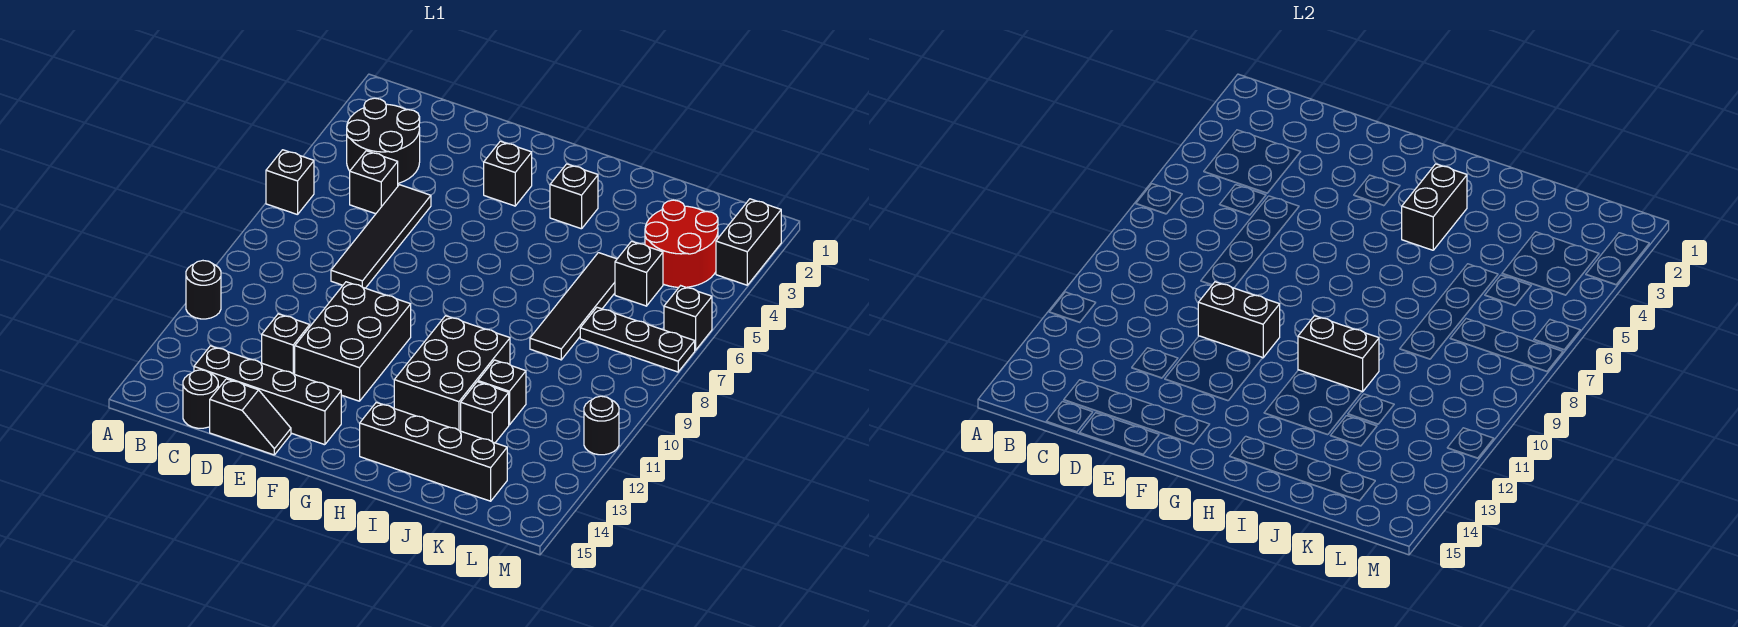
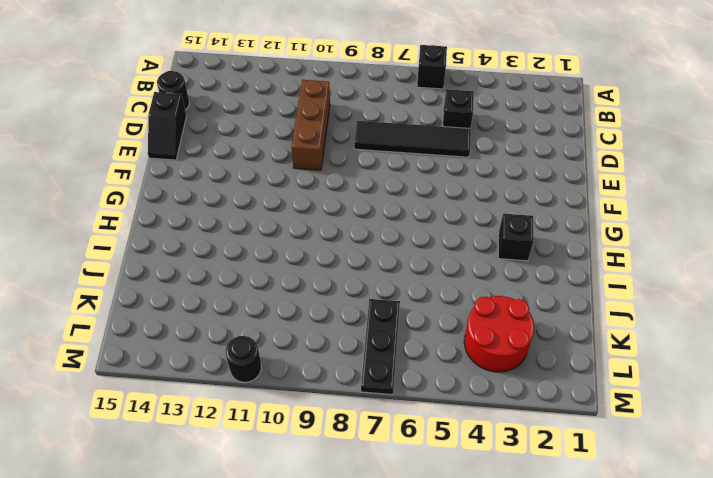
brown brick C10:E10 level 1 -> black brick E10:F12 level 1
none -> black round brick A11 level 1
none -> black round brick B3:C4 level 1
none -> black brick C14:F14 level 1

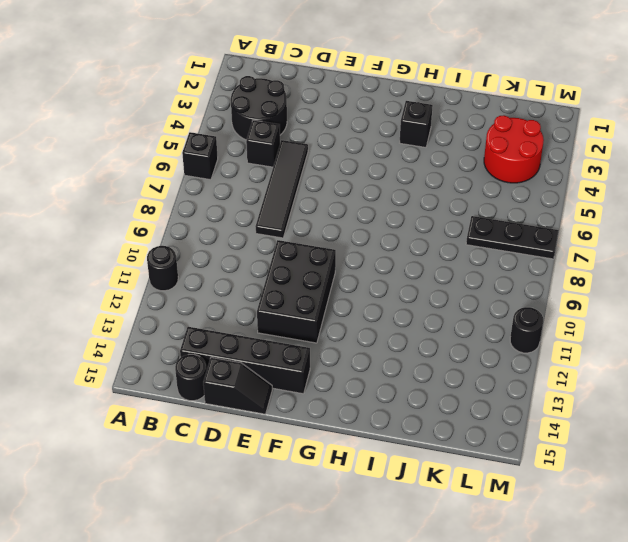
none -> black brick D12 level 1
none -> black brick F3 level 1
none -> black brick H10:I12 level 1

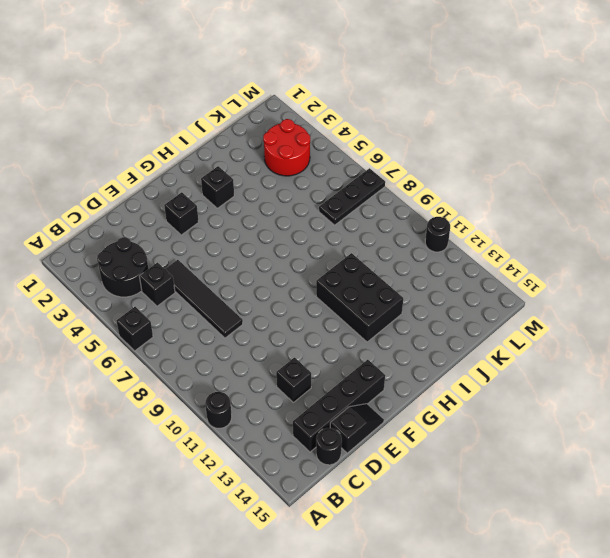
none -> black brick E10:F12 level 1
none -> black brick H14:K14 level 1
none -> black tile J5:J8 level 1

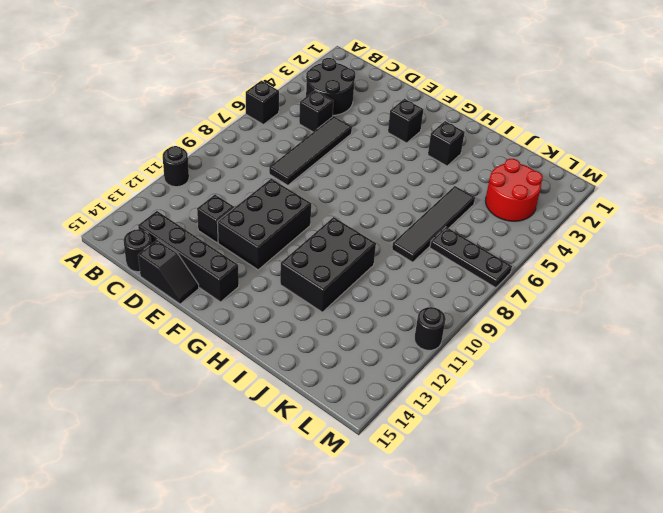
none -> black brick H14:K14 level 1
none -> black brick J11 level 1
none -> black brick J12 level 1

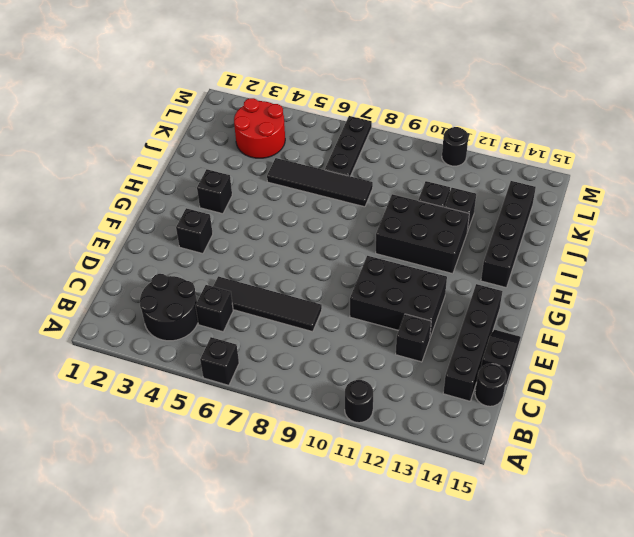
none -> black brick K5 level 1
none -> black brick M2:M3 level 1
none -> black brick M6 level 1

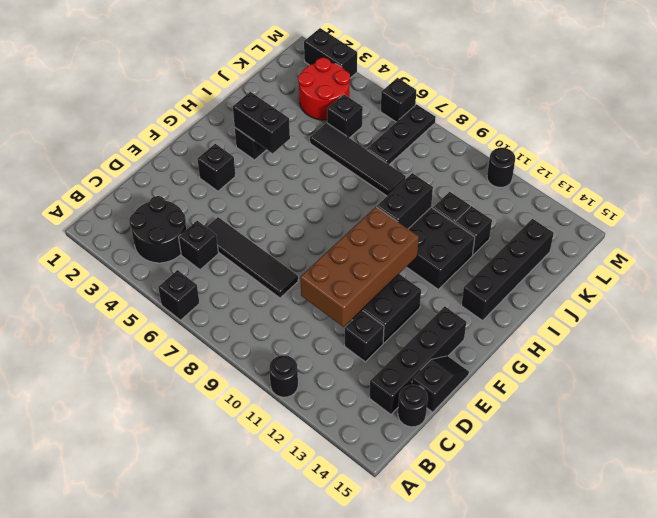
brown brick D10:G11 level 2 -> black brick E10:F10 level 2

